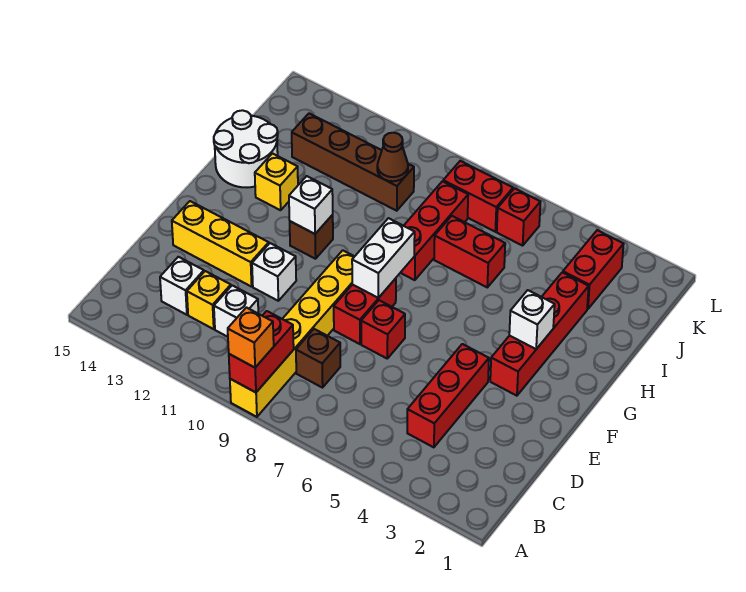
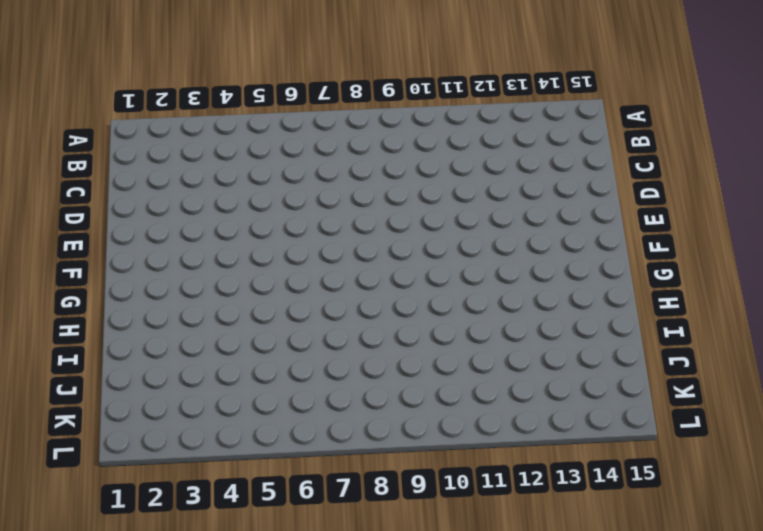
none -> yellow brick A9:F9 level 1
none -> red brick C4:E4 level 1
none -> brown brick C8 level 1

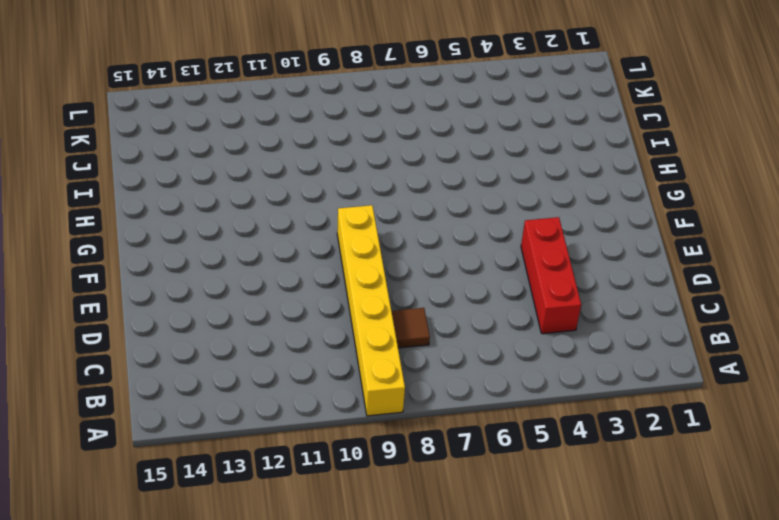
brown tile C8 level 1 -> brown brick C8 level 1
none -> white brick C11 level 1
none -> yellow brick C12 level 1
none -> white brick C13 level 1

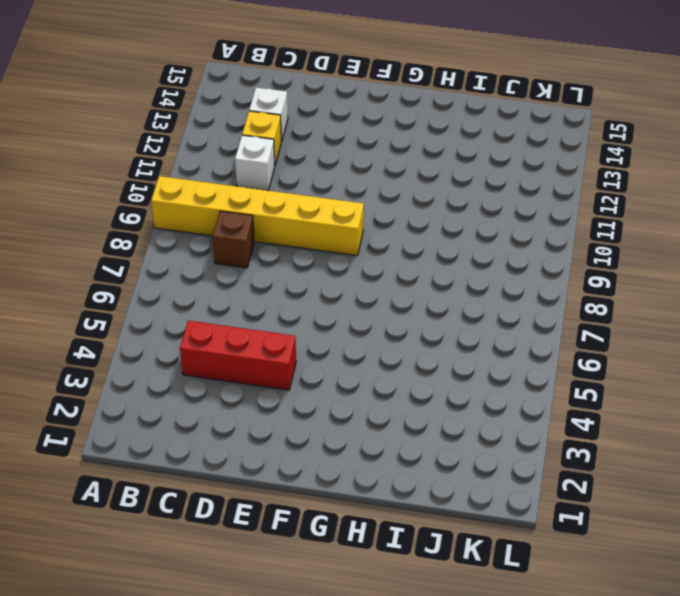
none -> red brick E7 level 1
none -> red brick E8:F8 level 1
none -> white brick E11 level 1

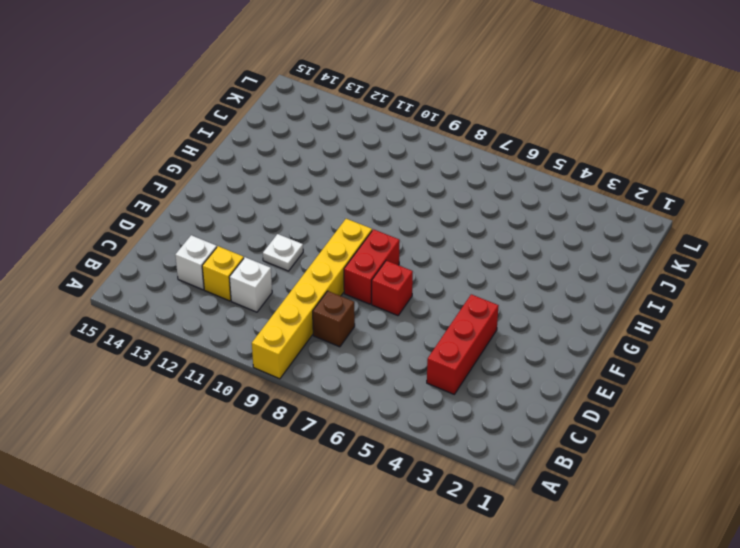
white plate E11 level 1 -> white brick E11 level 1
none -> yellow brick E12:E14 level 1
none -> red brick F3:I3 level 1
none -> brown brick G11 level 1

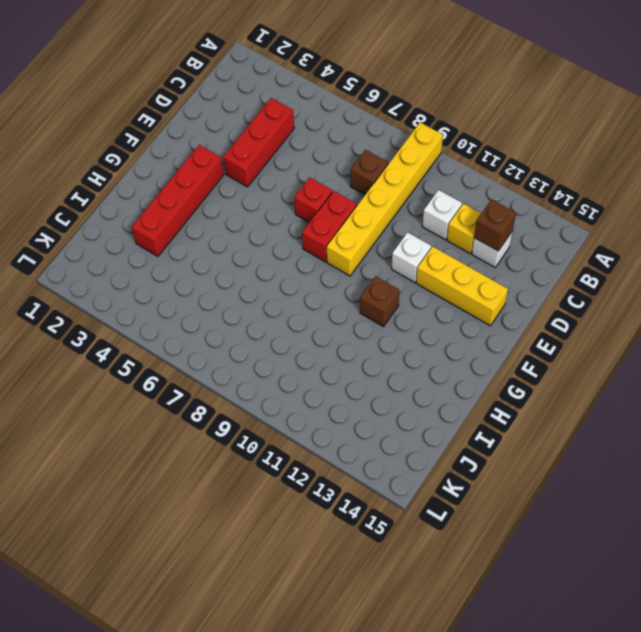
brown brick C13 level 2 -> none
none -> red brick H8:J8 level 1
none -> yellow brick H13 level 1
none -> white round brick H14:I15 level 1

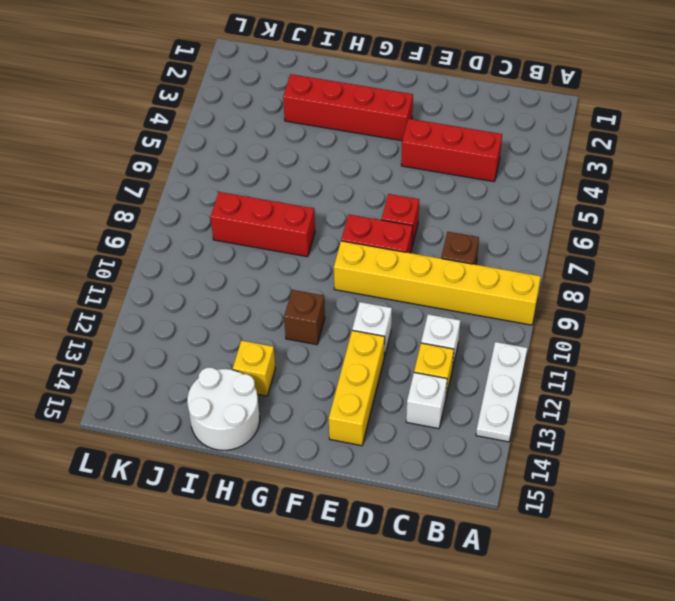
white plate A11:A13 level 1 -> none
none -> red brick I6:I7 level 1
none -> red brick J3:K3 level 1
none -> brown brick J10:J13 level 1

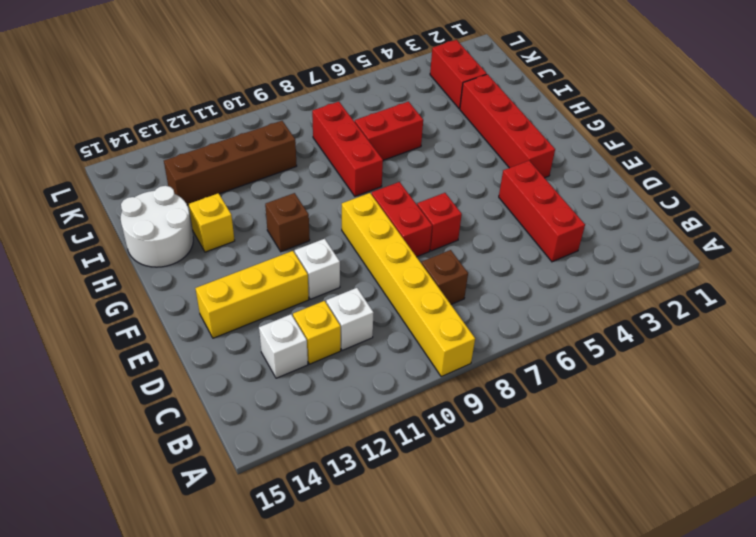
none -> red brick K6 level 1
none -> red brick K7:K8 level 1
none -> red brick A9:B9 level 2

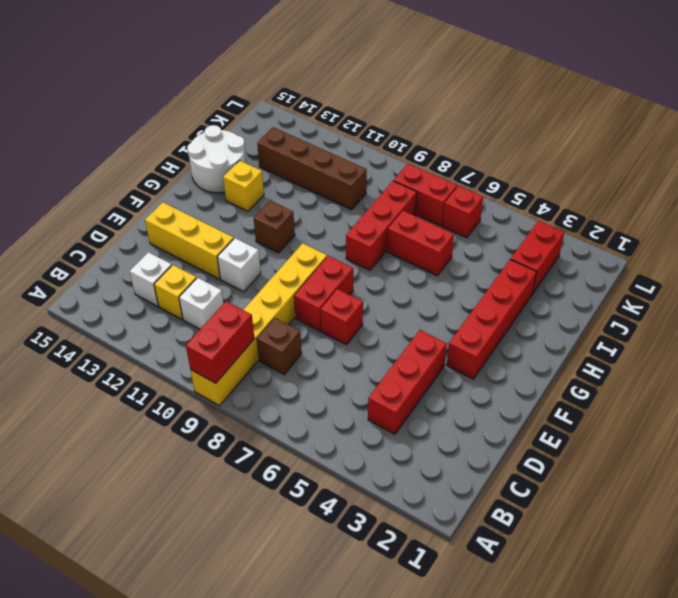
none -> white brick F8:G8 level 2
none -> white brick G3 level 2
none -> white brick G11 level 2

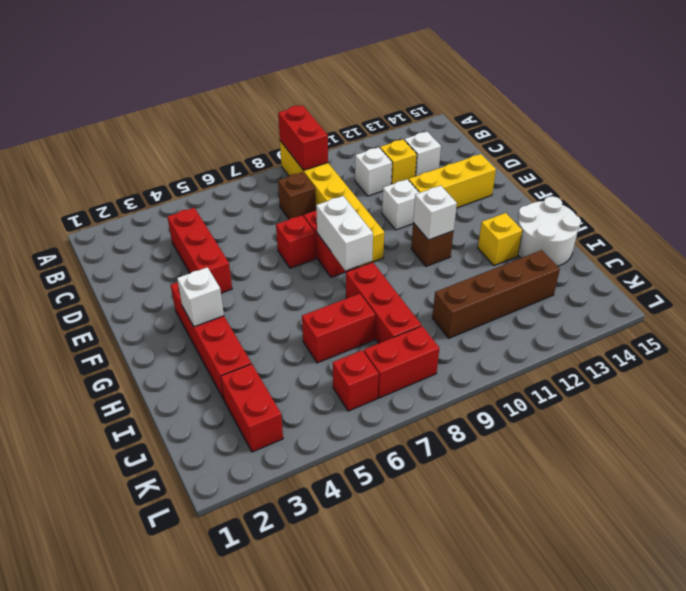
none -> brown cone J10 level 2
none -> orange brick A9 level 3

